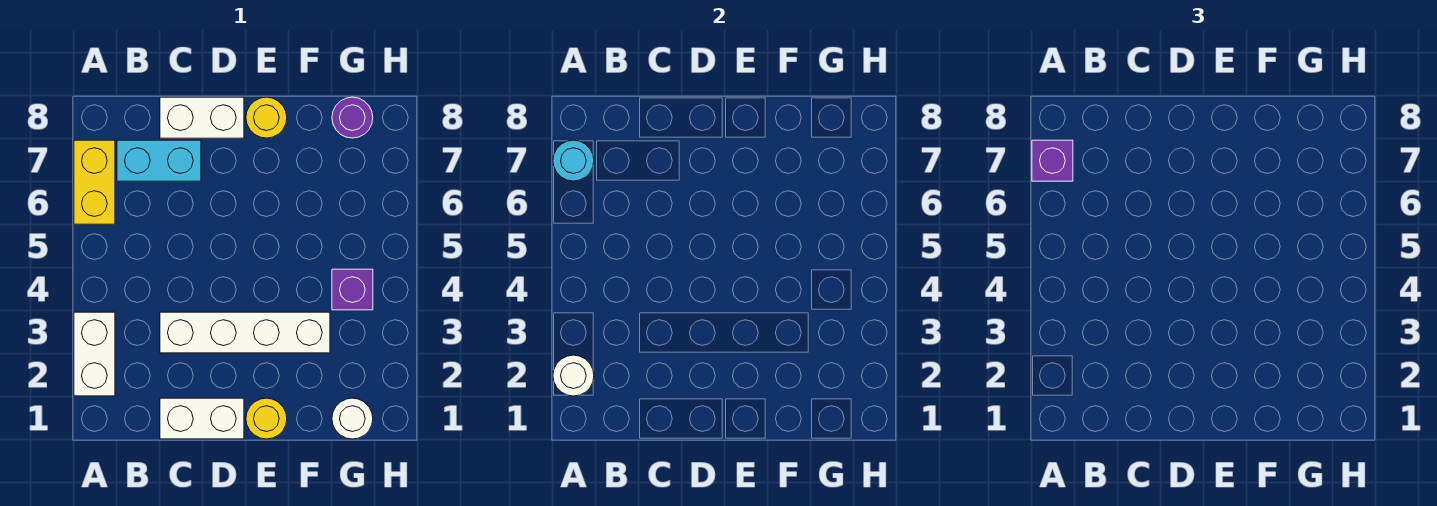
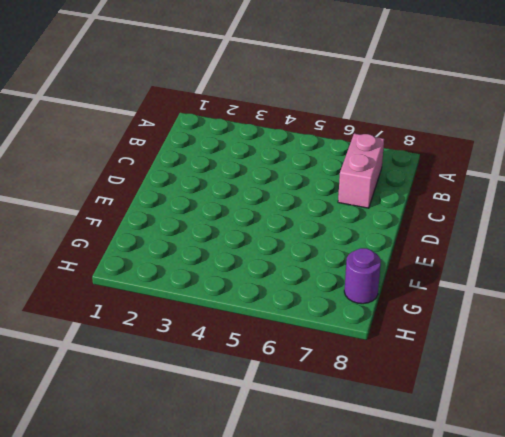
pink brick B7:C7 level 1 -> cyan brick B7:C7 level 1
none -> white brick A2:A3 level 1
none -> yellow brick A6:A7 level 1
none -> white brick C1:D1 level 1

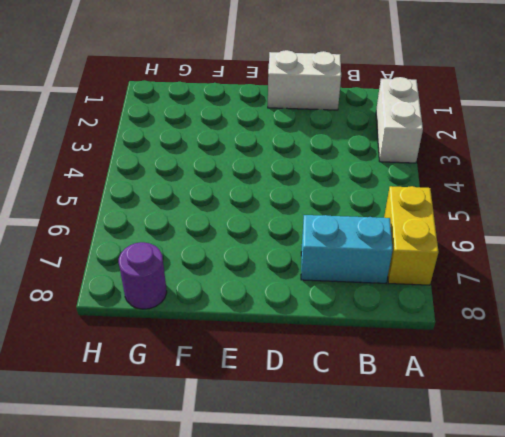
none -> white brick C3:F3 level 1
none -> white brick C8:D8 level 1
none -> yellow round brick E1 level 1

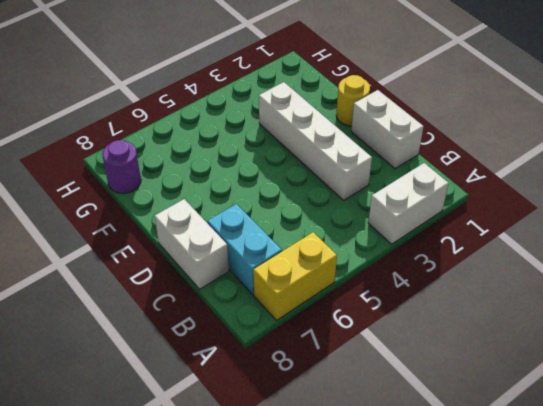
none -> yellow round brick E8 level 1
none -> white round brick G1 level 1
none -> purple brick G4 level 1

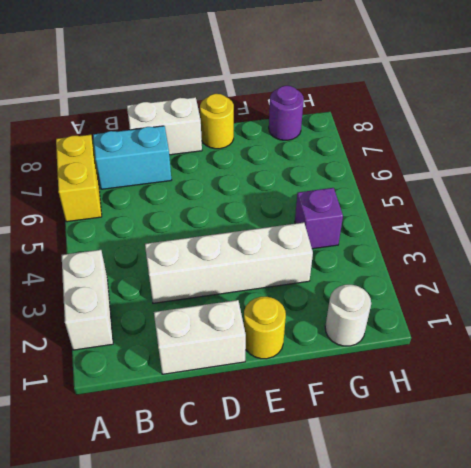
none -> white round brick A2 level 2
none -> cyan round brick A7 level 2
none -> purple brick A7 level 3

